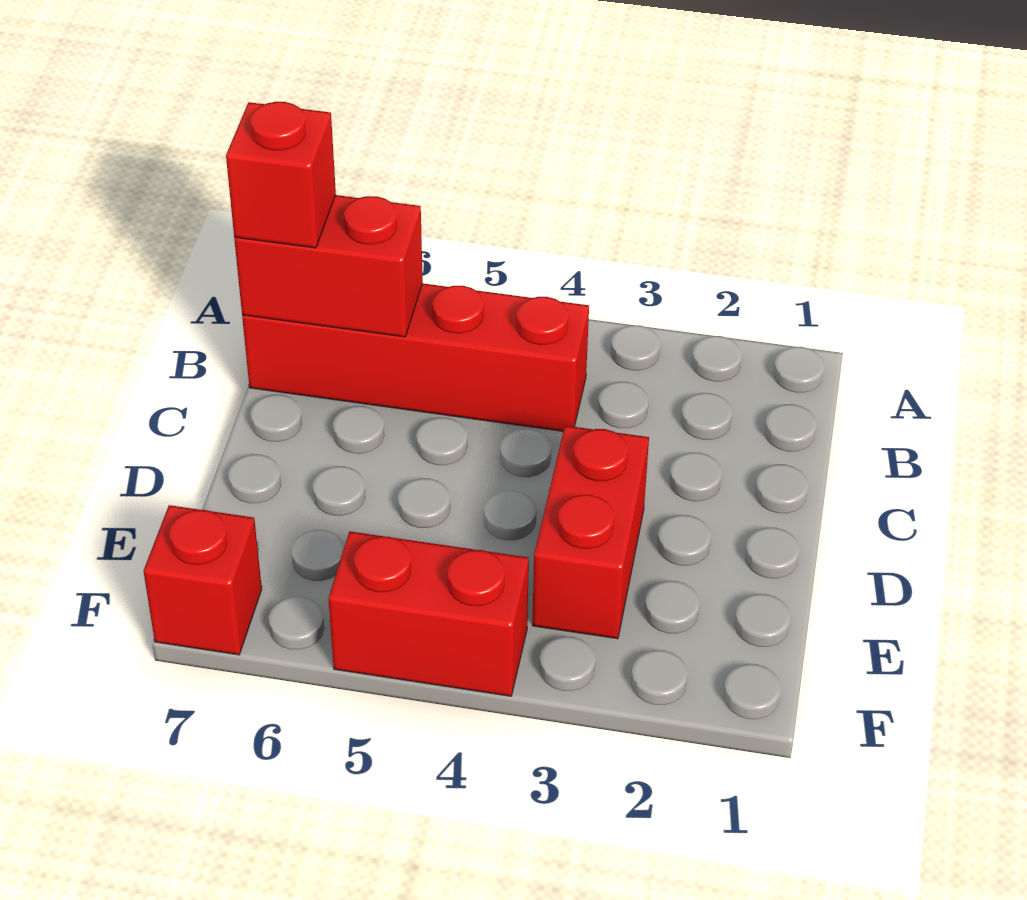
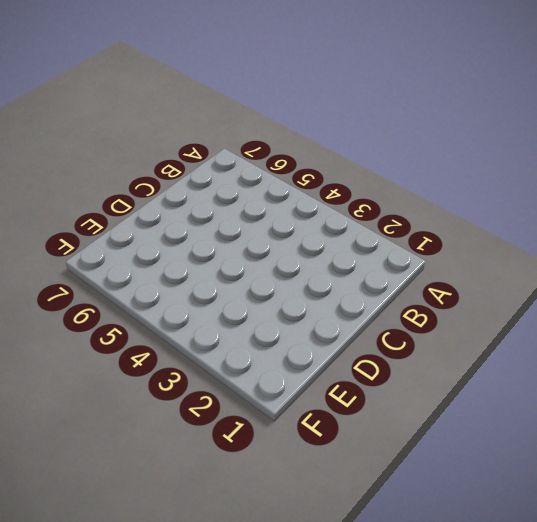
none -> red brick B4:B7 level 1
none -> red brick D3:E3 level 1

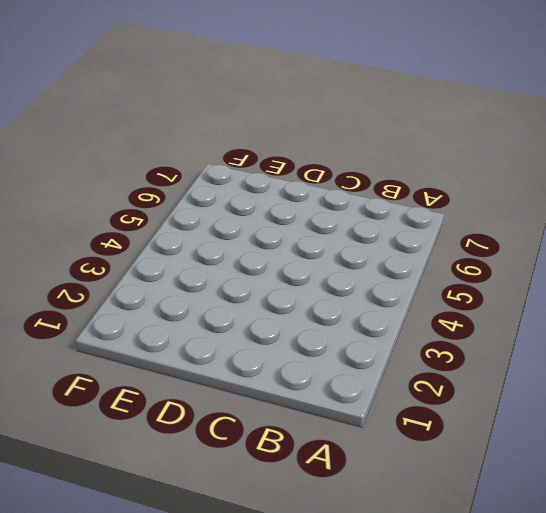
none -> red brick B4:B7 level 1
none -> red brick D3:E3 level 1

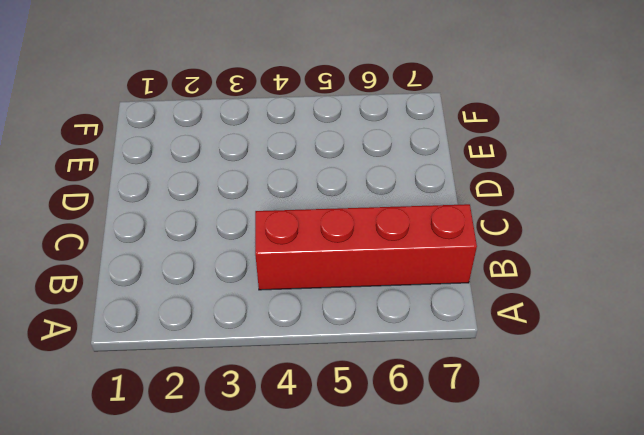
none -> red brick D3:E3 level 1
none -> red brick F4:F5 level 1

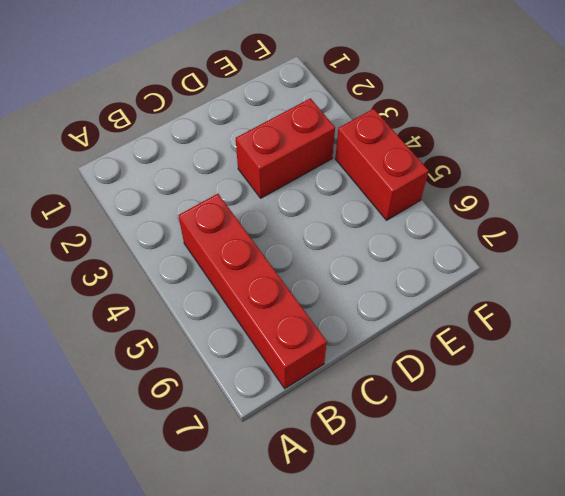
none -> red brick F7 level 1
none -> red brick B6:B7 level 2

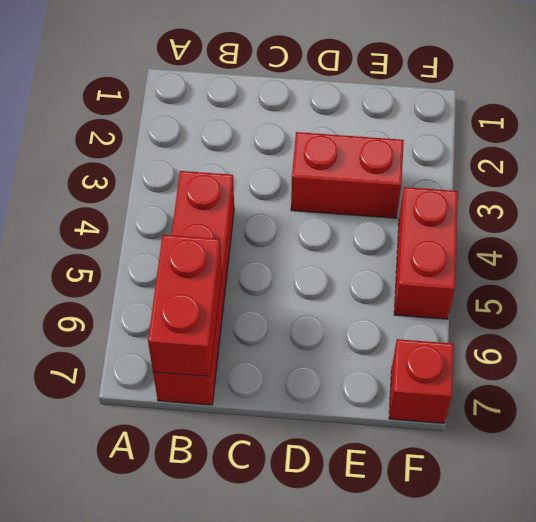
none -> red brick B7 level 3

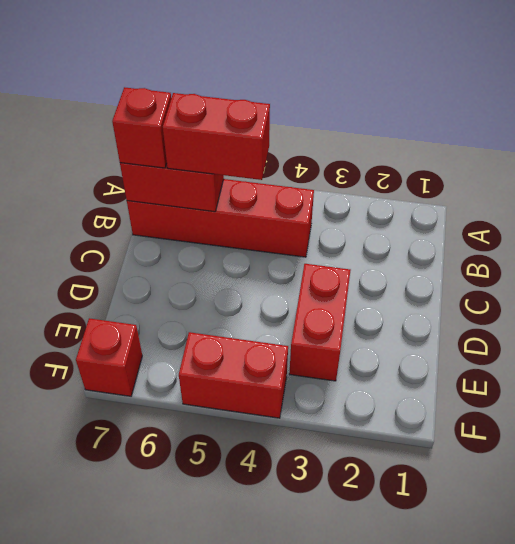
red brick B5:B6 level 3 -> none

